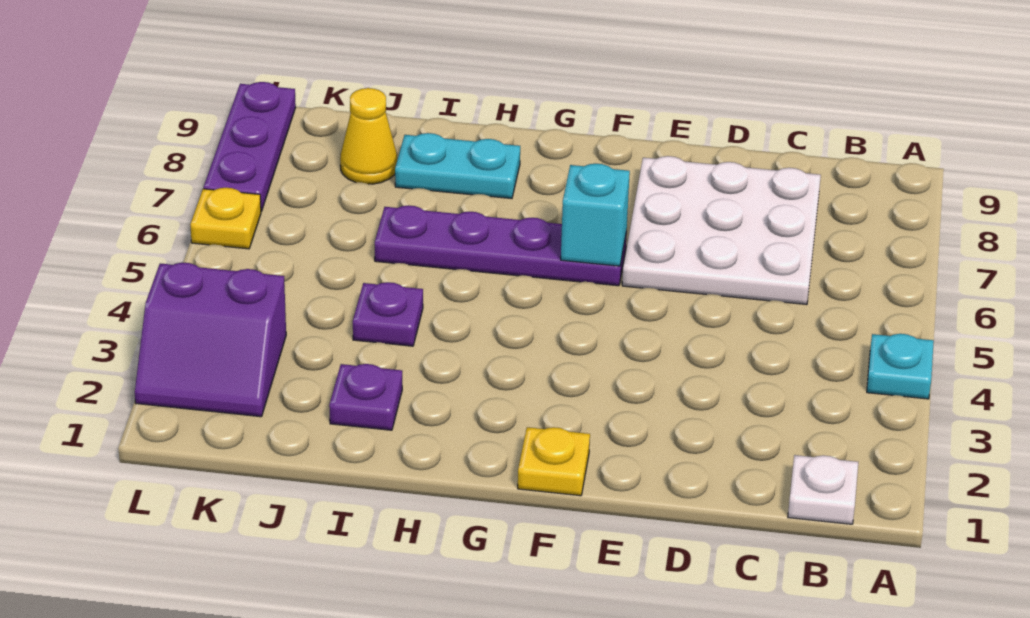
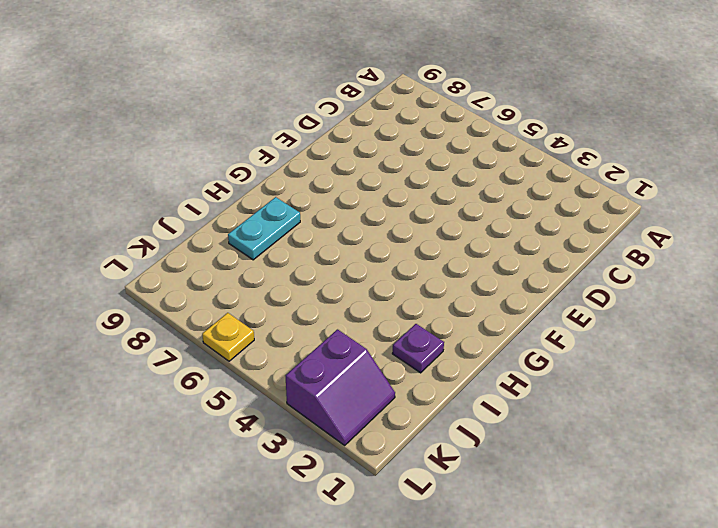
none -> cyan plate A4 level 1
none -> white plate B1 level 1
none -> white plate C6:E8 level 1

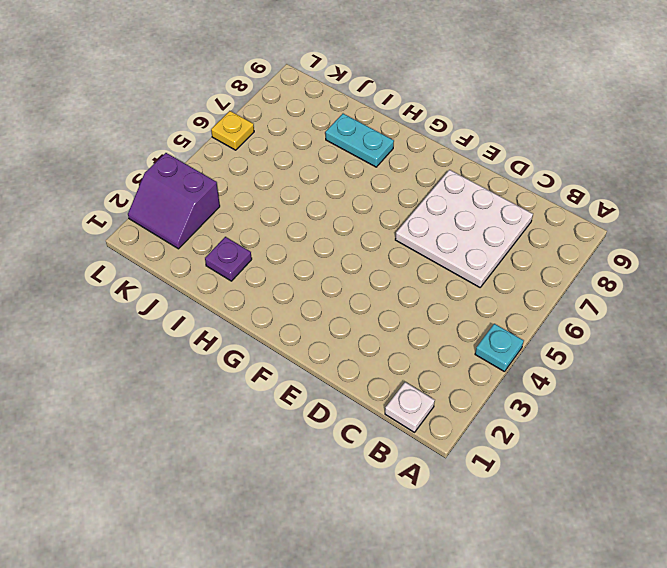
none -> yellow plate F1 level 1
none -> purple plate F6:I6 level 1
none -> purple plate I4 level 1

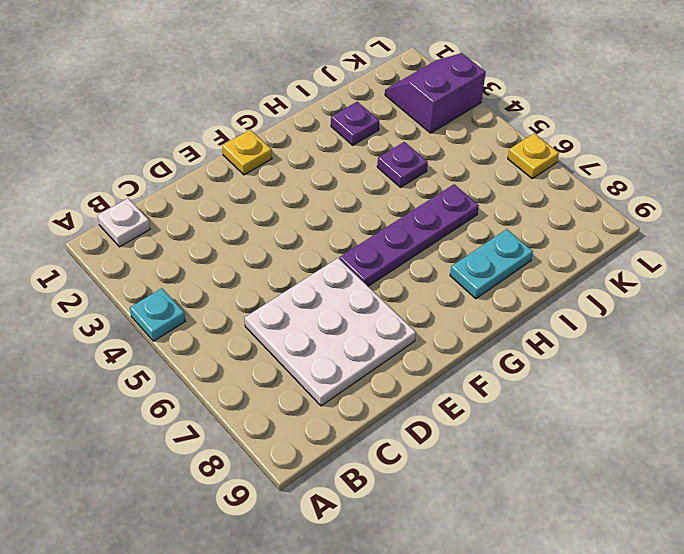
none -> yellow cone J8 level 1
none -> purple plate L7:L9 level 1
none -> cyan brick F6 level 2

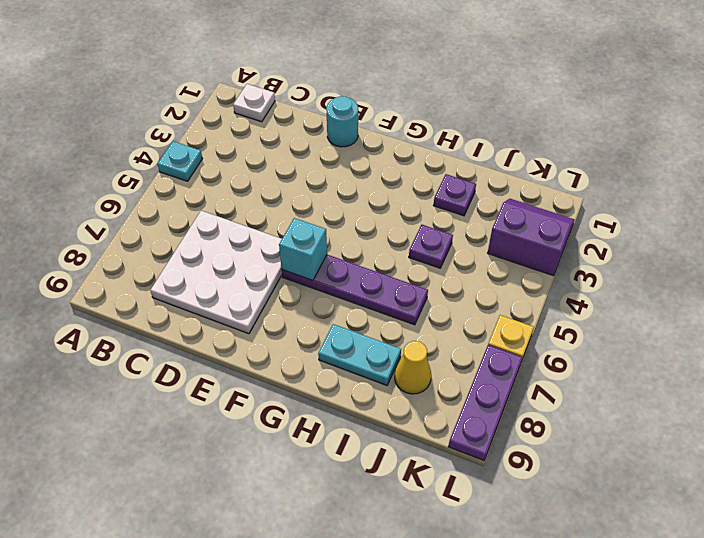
cyan round brick E1 level 1 -> none
none -> yellow plate F1 level 1

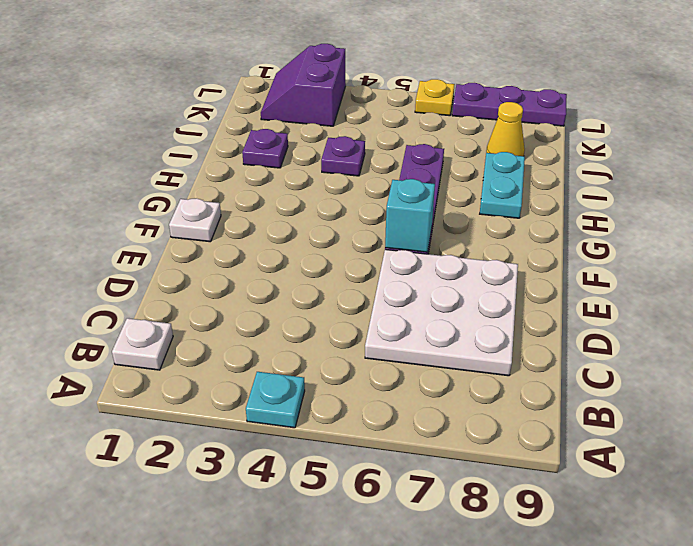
white plate F1 level 1 -> yellow plate F1 level 1

